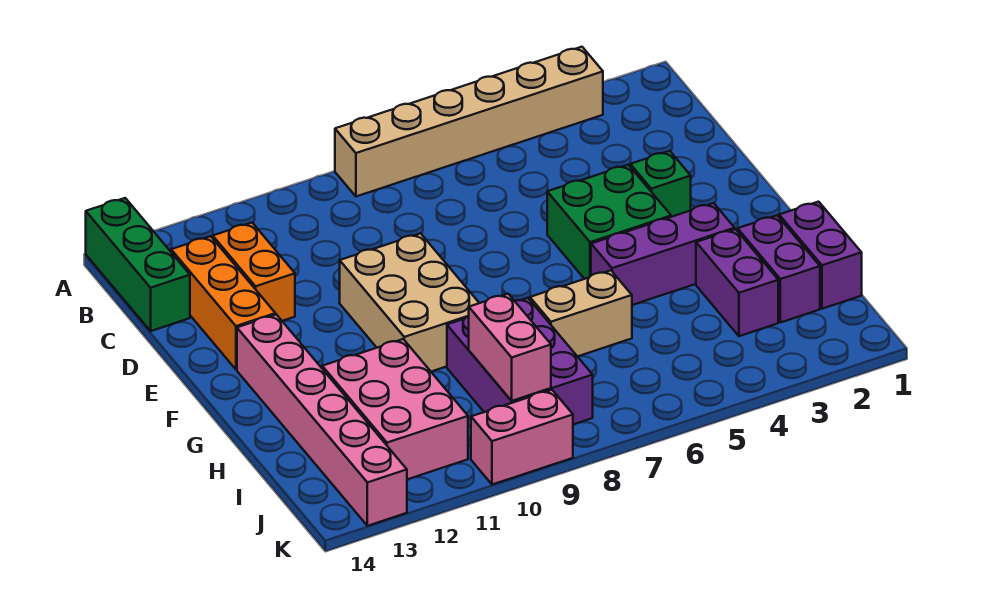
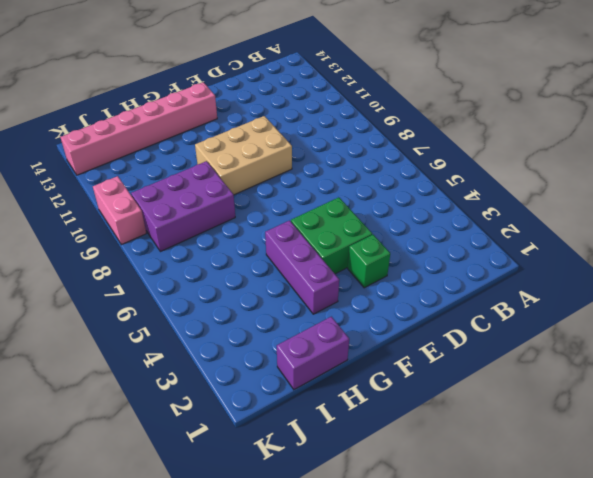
none -> tan brick A3:A8 level 1
none -> green brick A14:C14 level 1
none -> orange brick C12:D12 level 1

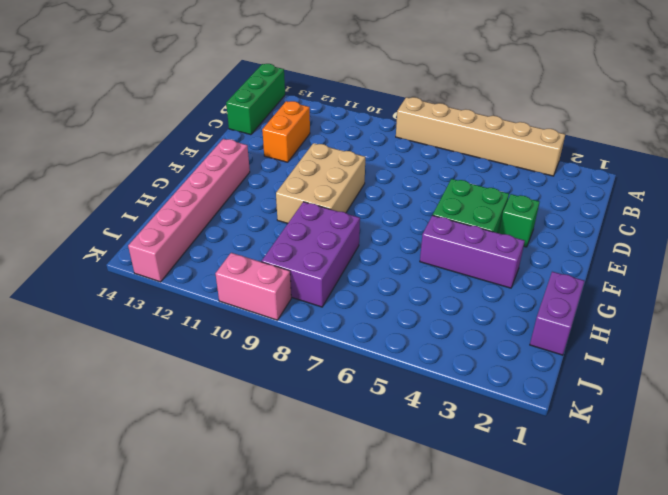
none -> orange brick C13:E13 level 1
none -> purple brick H2:I2 level 1
none -> purple brick H3:I3 level 1

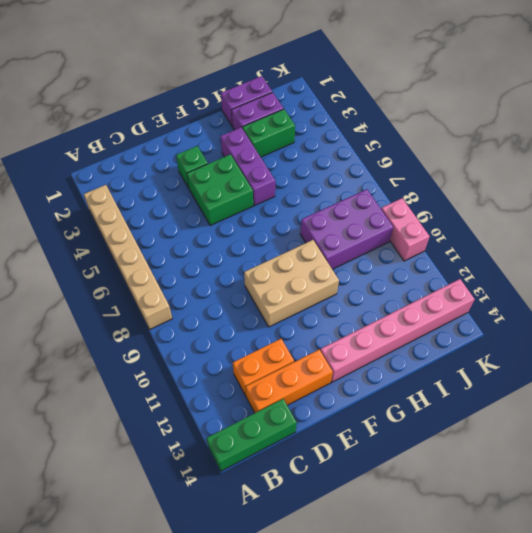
green brick H3:I3 level 1 -> purple brick H3:I3 level 1
none -> tan brick H6:H7 level 1
none -> pink brick H11:J12 level 1
none -> pink brick I9:J9 level 2

